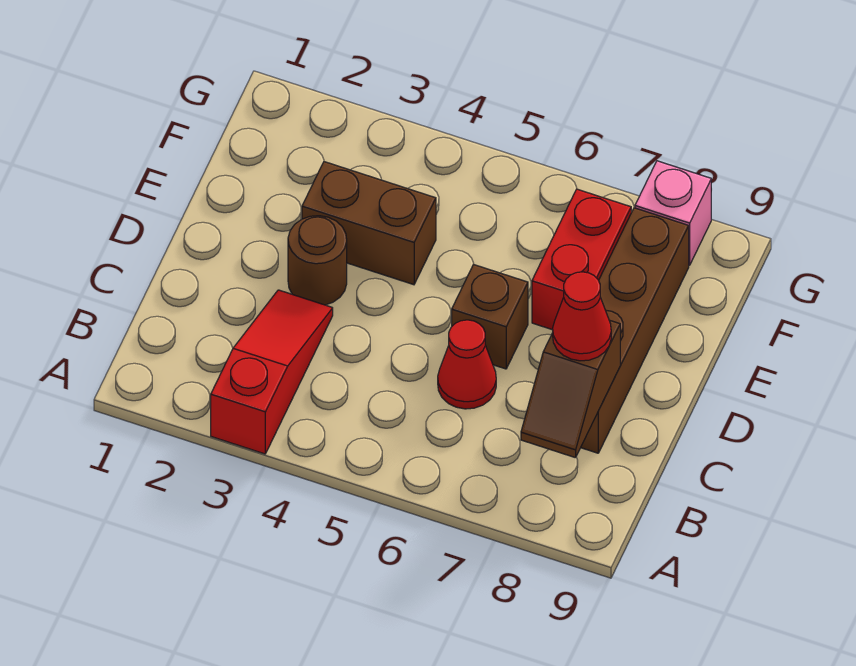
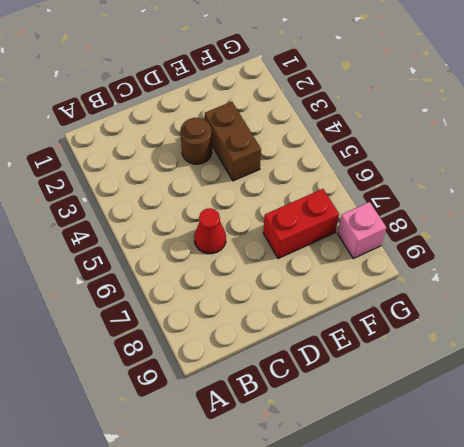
none -> red slope A3:C3 level 1 top A
none -> brown brick C8:F8 level 1

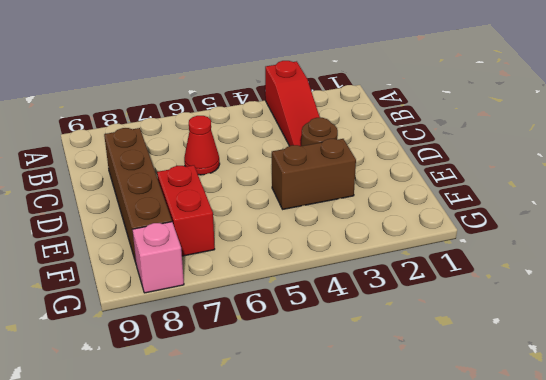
none -> brown brick D6 level 1
none -> brown slope B8:C8 level 2 top C

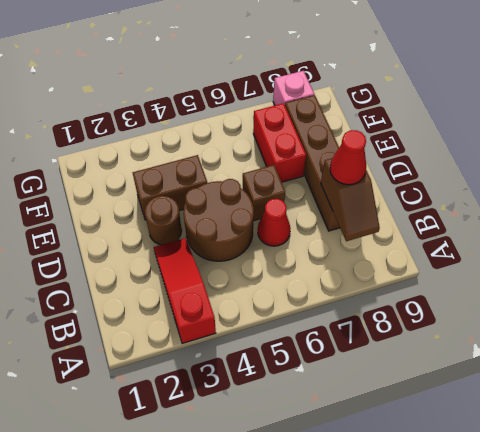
brown round brick C4:D5 level 1 -> none

